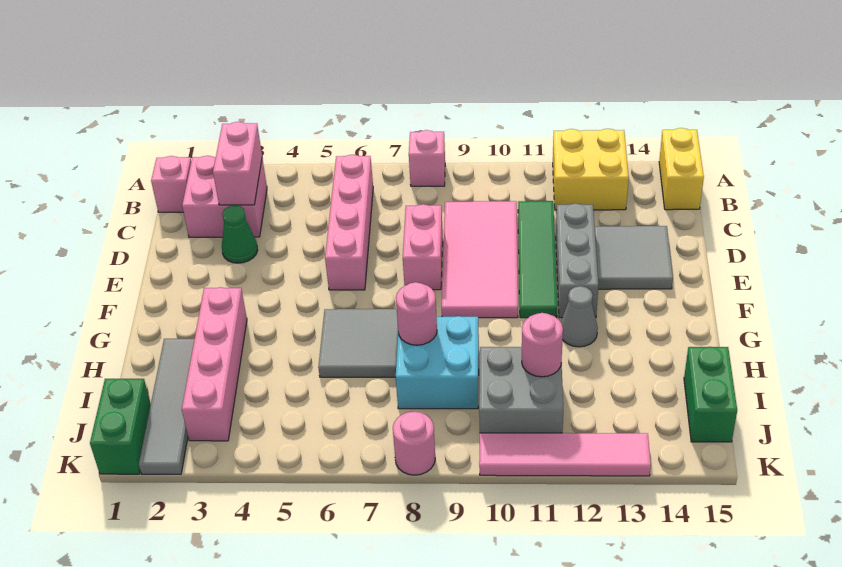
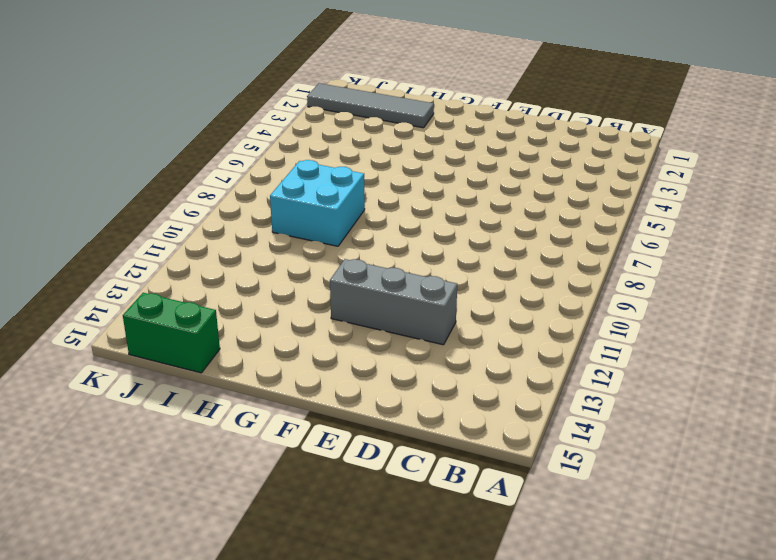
none -> pink brick A8 level 1
none -> yellow brick A12:B13 level 1
none -> yellow brick A15:B15 level 1

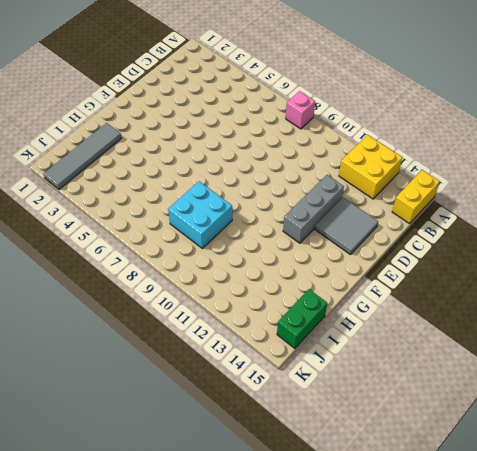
none -> pink brick B1 level 1
none -> pink brick B2:C3 level 1
none -> pink brick B6:E6 level 1

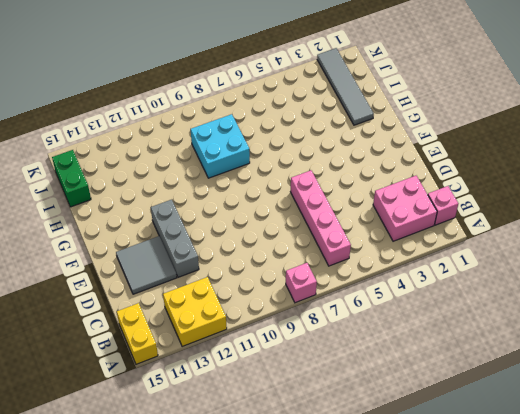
none -> pink tile C9:F10 level 1
none -> green tile C11:F11 level 1
none -> green cone D3 level 1

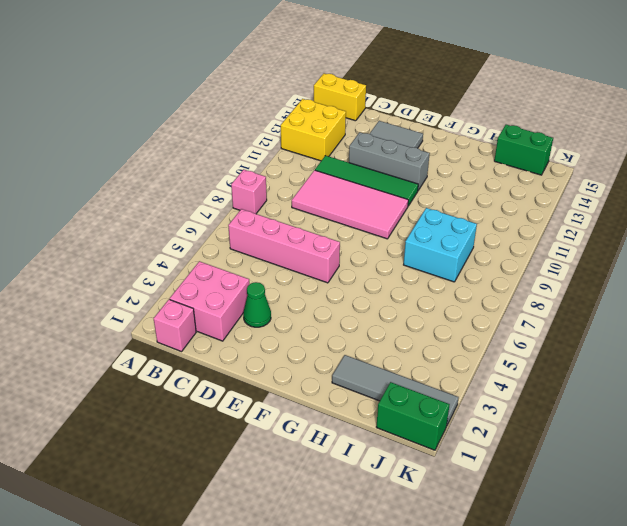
none -> pink brick D8:E8 level 1
none -> pink brick G3:J3 level 1
none -> grey tile G6:H7 level 1

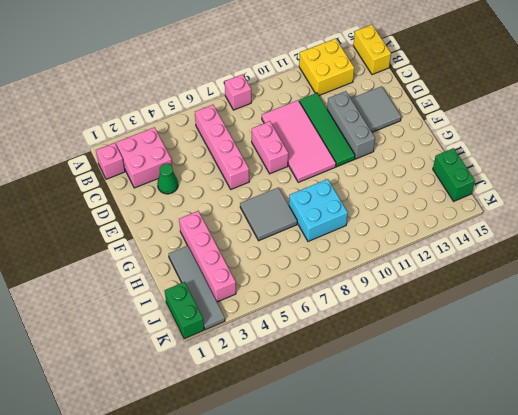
none -> grey cone G12 level 1
none -> grey brick I10:J11 level 1
none -> pink round brick K8 level 1

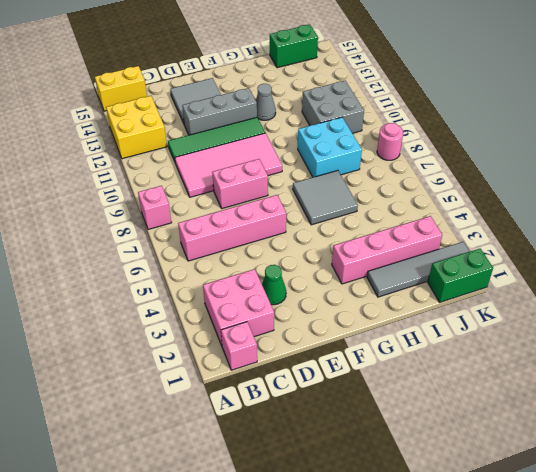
none -> pink tile K10:K13 level 1
none -> pink brick B3:C3 level 2
none -> pink round brick H8 level 2

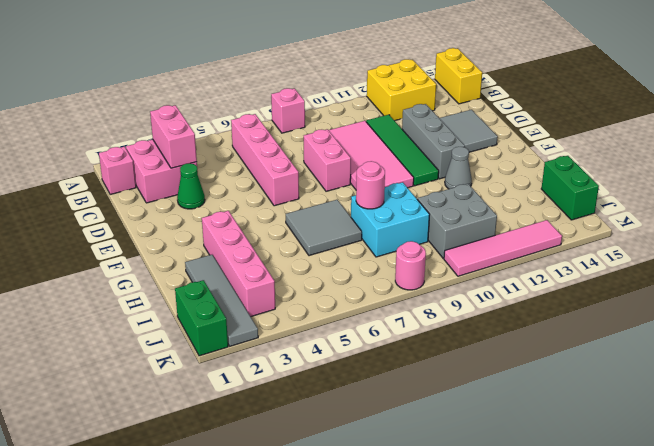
none -> pink round brick I11 level 2

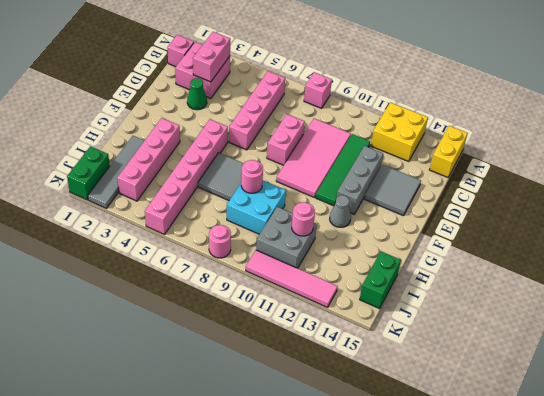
pink brick F5:K5 level 1 -> none

